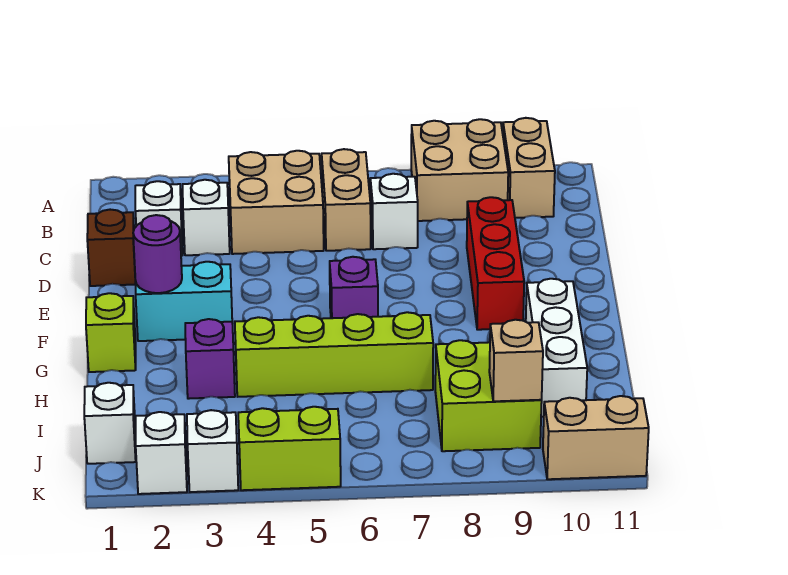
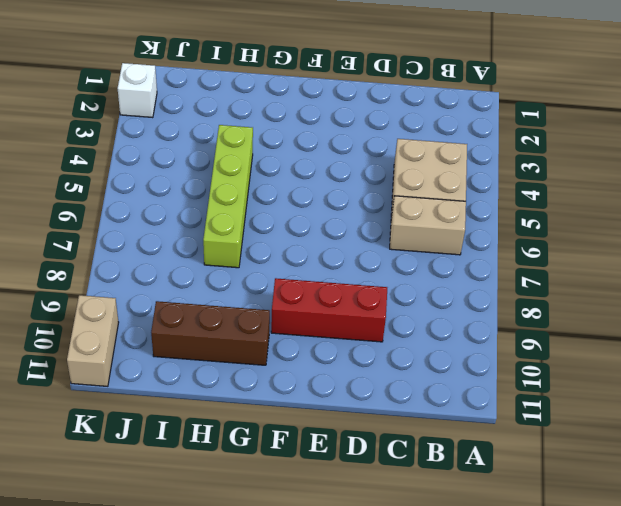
brown brick G10:I10 level 1 -> white brick G10:I10 level 1
none -> tan brick A8:B9 level 1
none -> tan brick A10:B10 level 1
none -> white brick C2 level 1

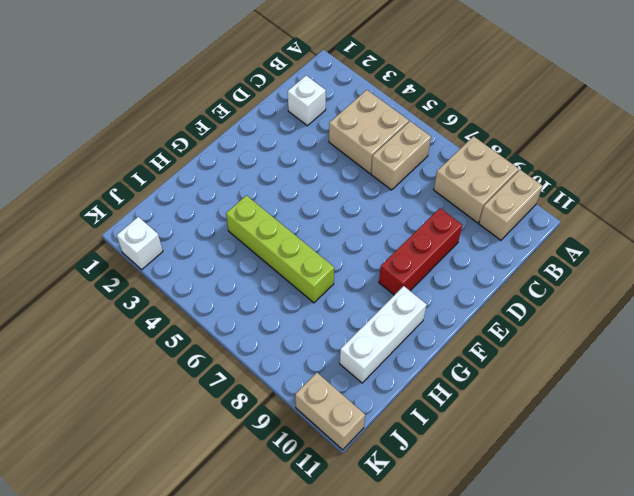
none -> white brick C3 level 1
none -> white brick C7 level 1
none -> brown brick D1 level 1

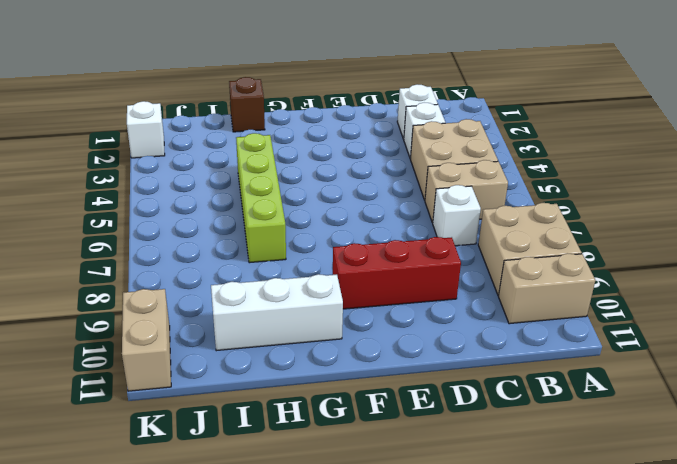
brown brick H1 level 1 -> brown brick D1 level 1
none -> cyan brick F2:F3 level 1
none -> purple brick F6 level 1
none -> lime brick G1 level 1

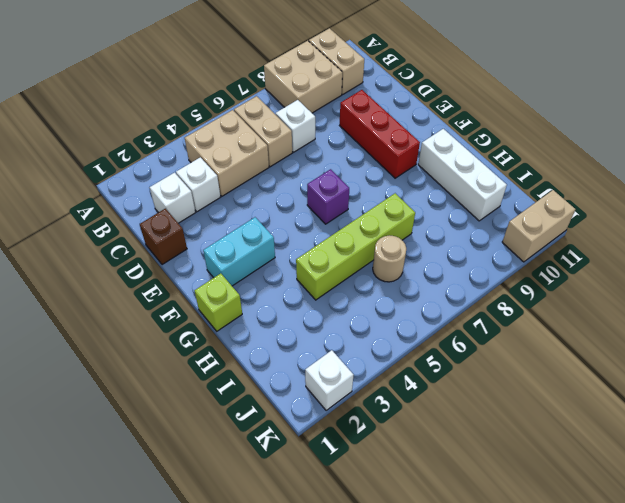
tan round brick I6 level 1 -> none
none -> purple brick H3 level 1
none -> lime brick I8:J9 level 1
none -> white brick J1 level 1

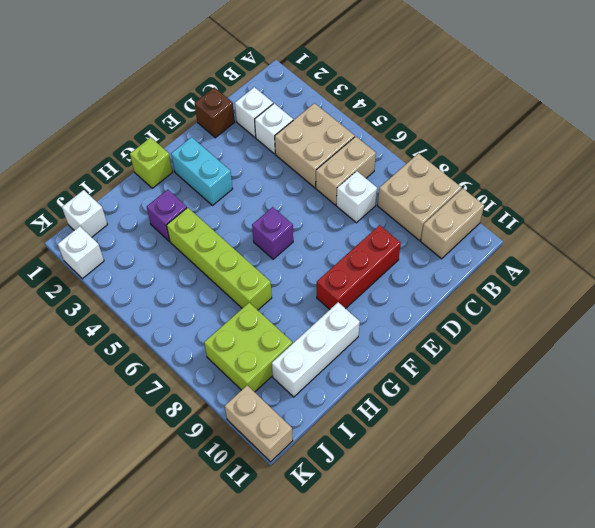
none -> white brick K3 level 1
none -> lime brick K4:K5 level 1
none -> purple round brick F2 level 2

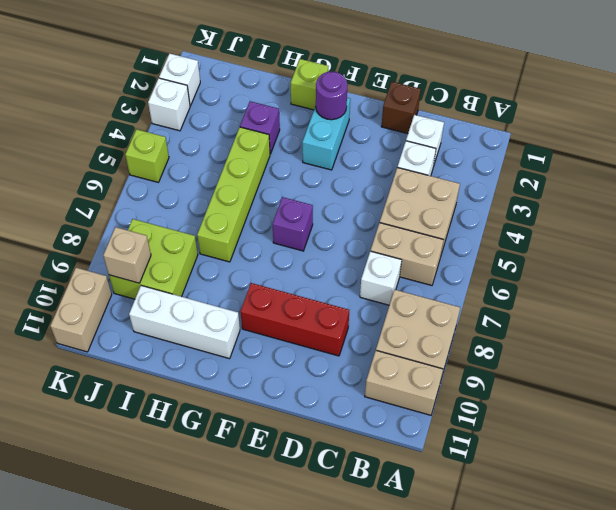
lime brick K5 level 1 -> lime brick K4:K5 level 1
none -> white brick J1 level 1

